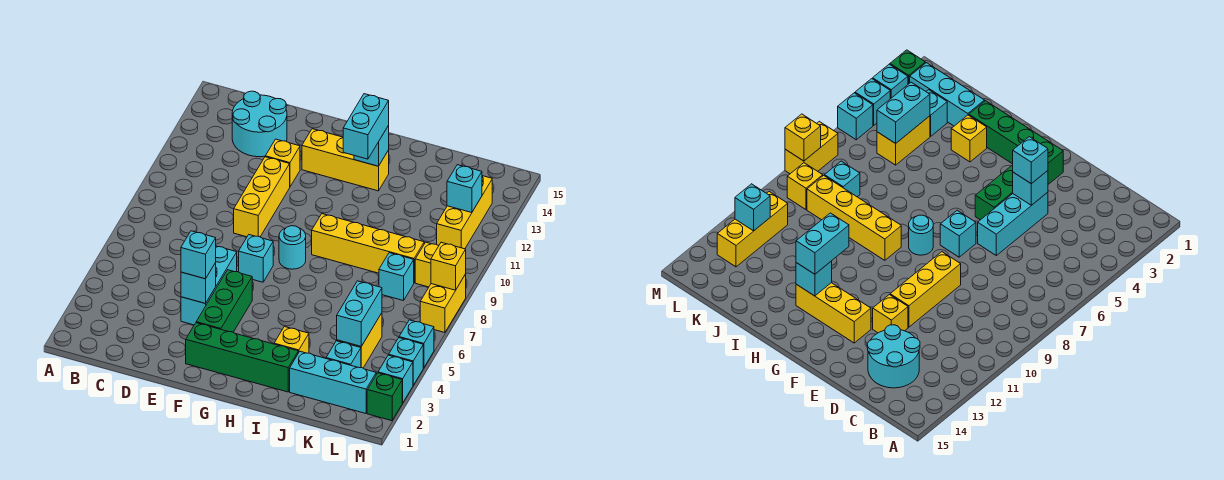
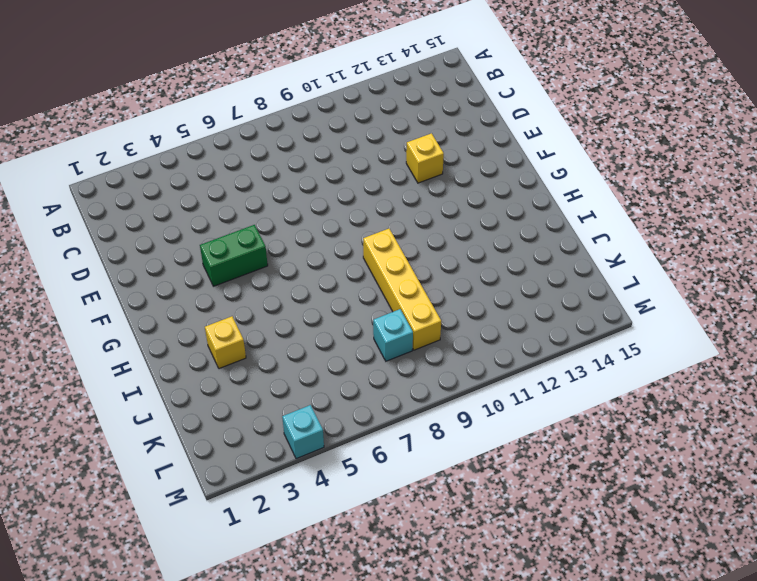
green brick F4:F5 level 1 -> green brick F3:F5 level 1
none -> cyan round brick C13:D14 level 1
none -> cyan brick E4:E6 level 1
none -> yellow brick E9:E11 level 1

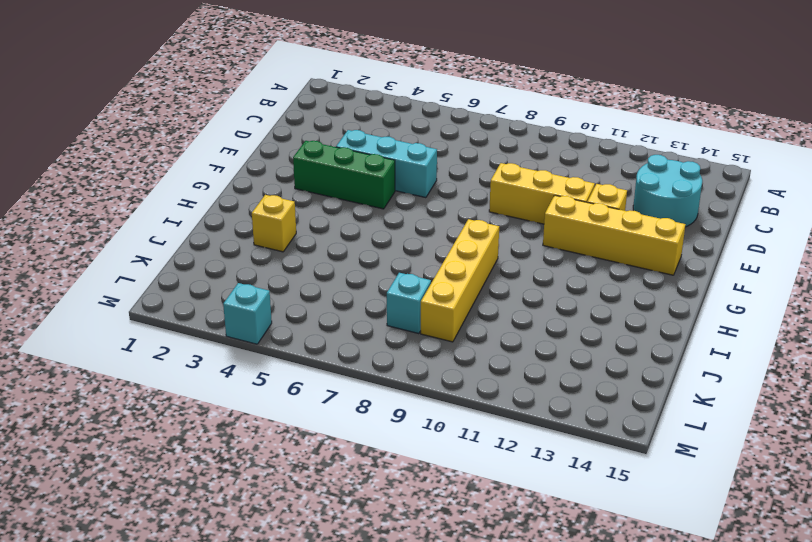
yellow brick F11:F14 level 1 -> yellow brick F13:H13 level 1
none -> green brick F2:I2 level 1
none -> cyan brick F7 level 1
none -> cyan round brick G8 level 1

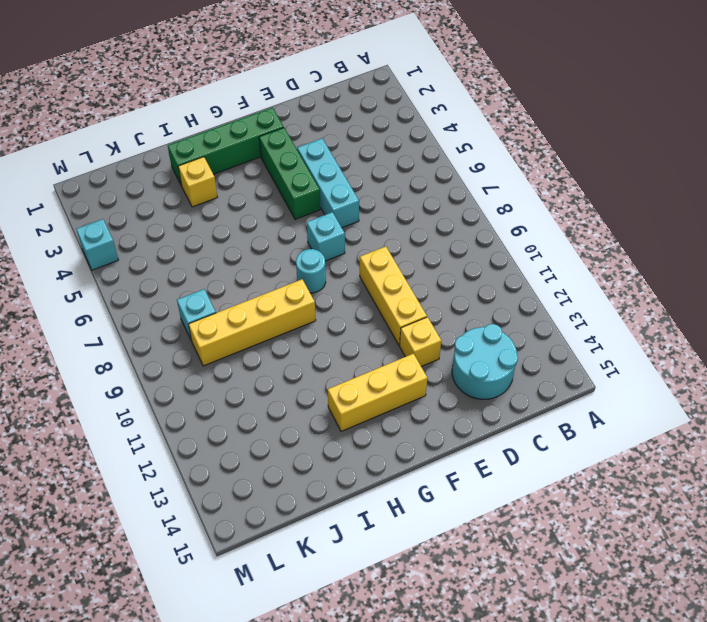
none -> cyan brick J2:L2 level 1
none -> cyan brick K3 level 1
none -> yellow brick K4:K5 level 1

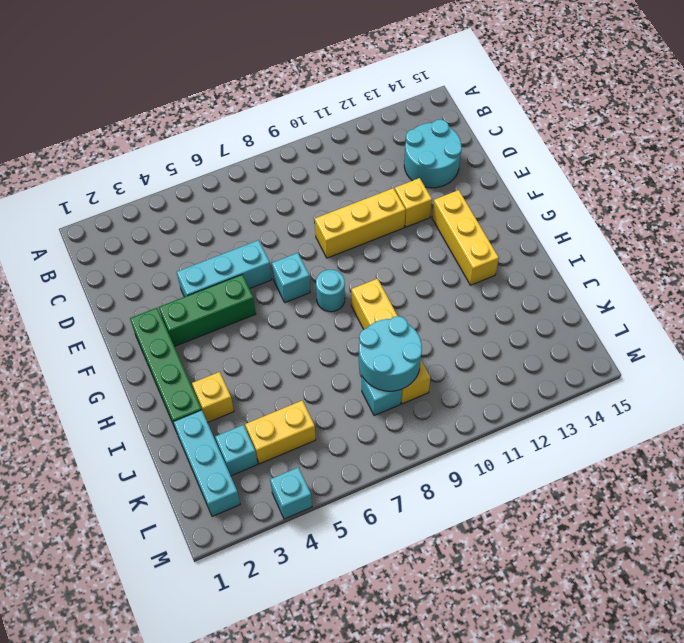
cyan round brick J8:K9 level 2 -> none
none -> yellow brick L9 level 1
none -> yellow brick L11:L13 level 1
none -> green brick M2 level 1

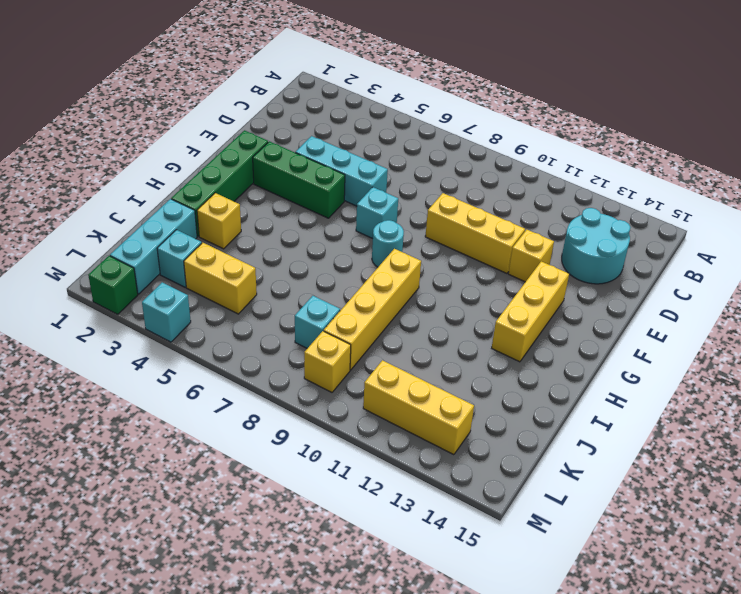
none -> cyan brick M3 level 1
none -> cyan brick M5 level 1
none -> yellow brick M7:M8 level 1

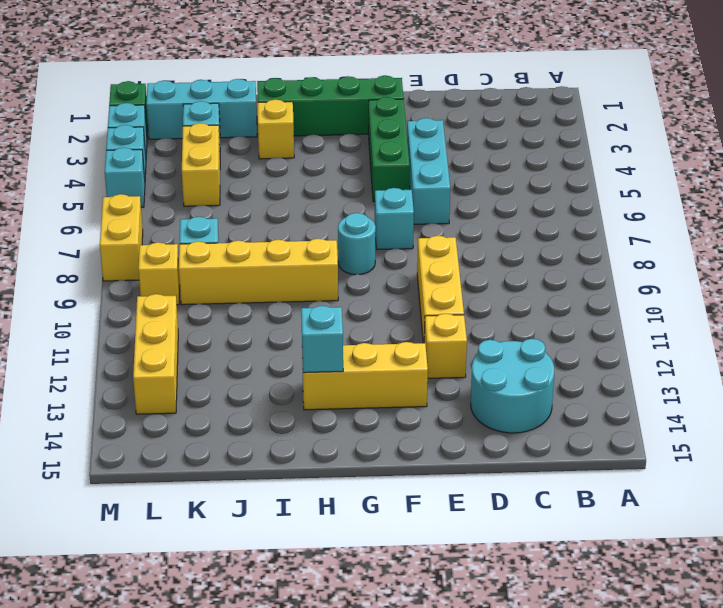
none -> cyan brick E4 level 2
none -> cyan brick K4:K5 level 2
none -> cyan brick L12 level 2

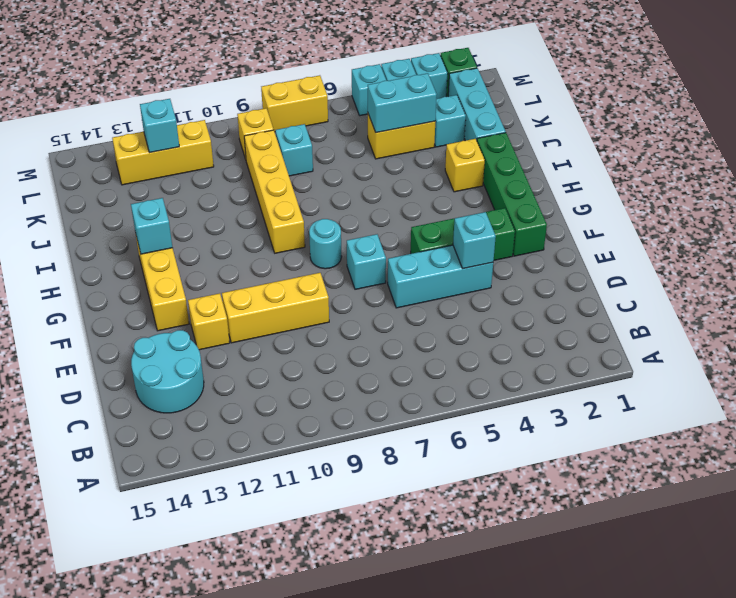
none -> yellow brick M8 level 2
none -> cyan brick E4 level 3
none -> cyan brick H12:H13 level 3

